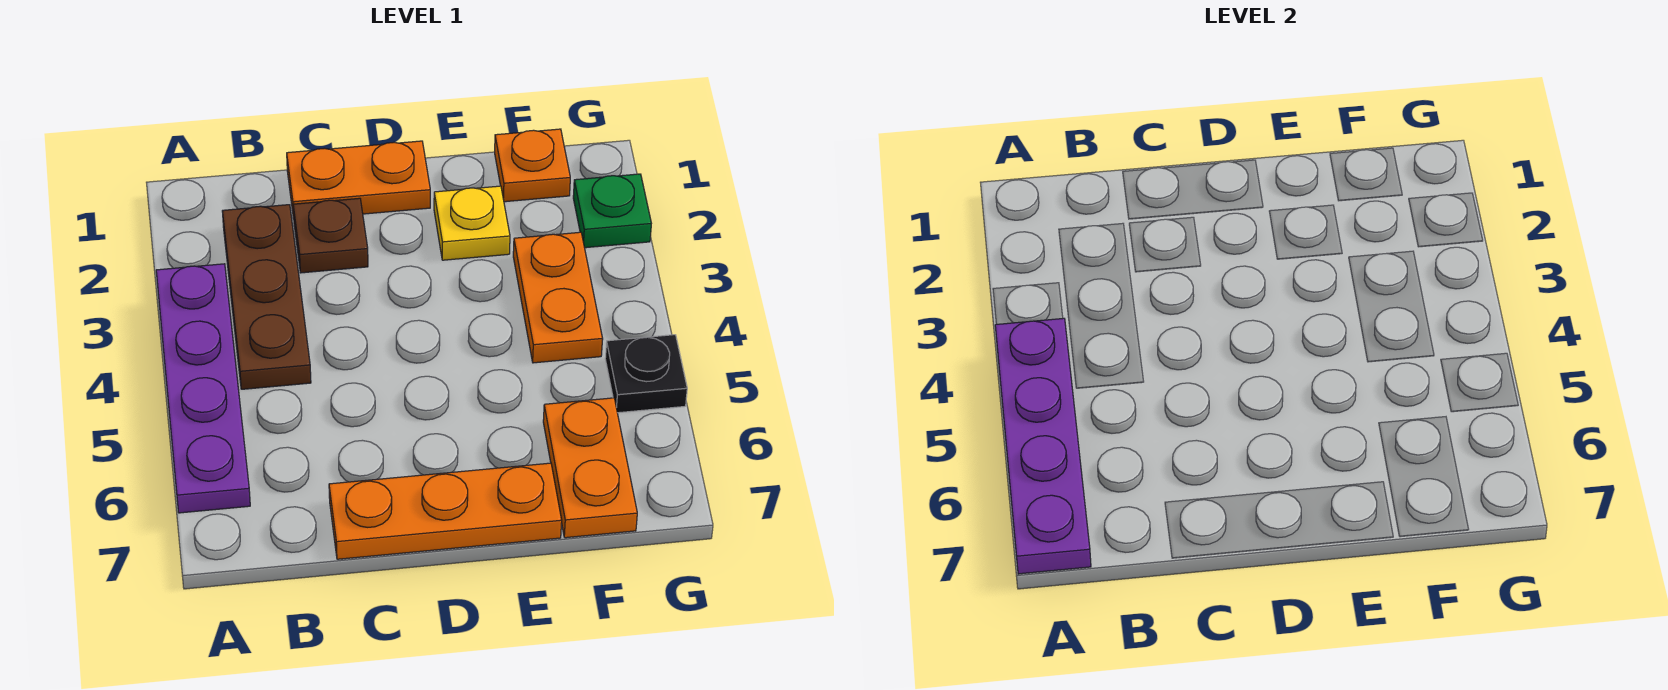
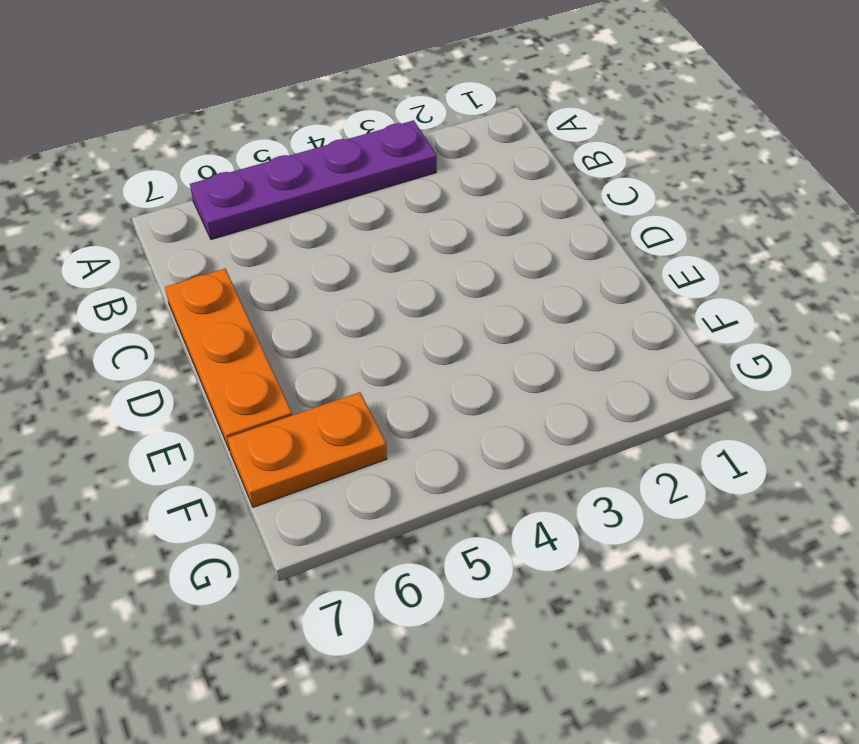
none -> brown plate B2:B4 level 1
none -> orange plate C1:D1 level 1
none -> brown plate C2 level 1

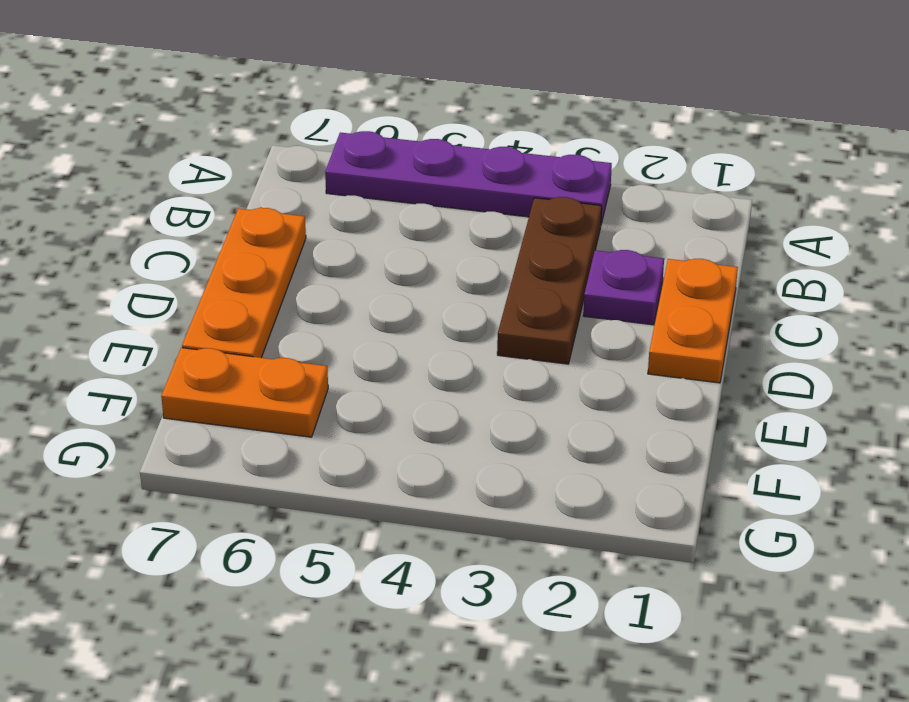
brown plate B3:D3 level 1 -> brown plate B2:B4 level 1
purple plate C2 level 1 -> brown plate C2 level 1
none -> yellow plate E2 level 1
none -> orange plate F1 level 1
none -> orange plate F3:F4 level 1

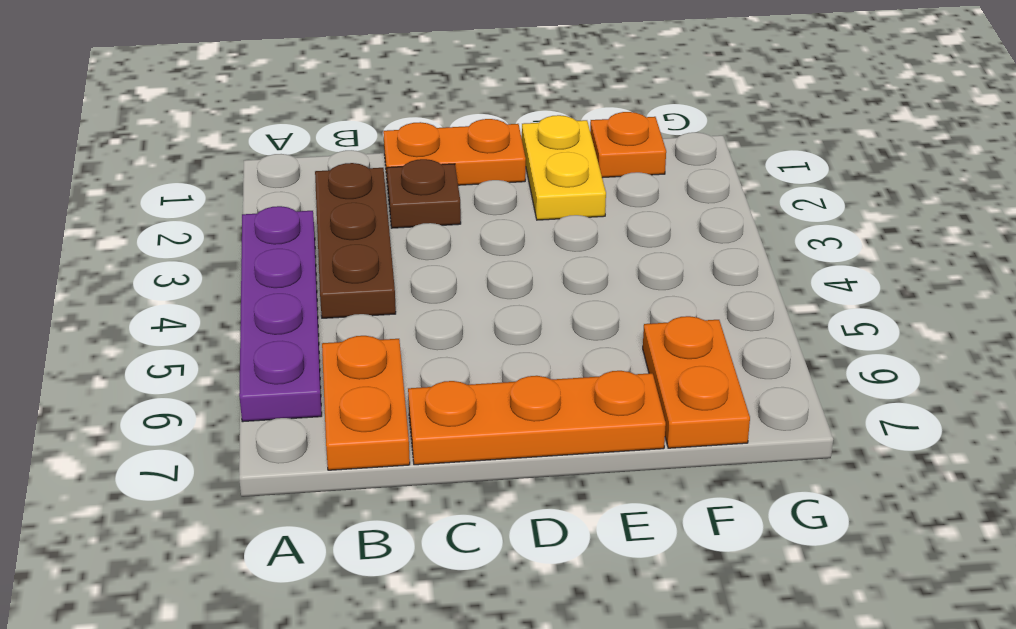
orange plate B6:B7 level 1 -> orange plate F3:F4 level 1
yellow plate E1:E2 level 1 -> yellow plate E2 level 1
none -> green plate G2 level 1
none -> black plate G5 level 1
none -> purple plate A4:A7 level 2

